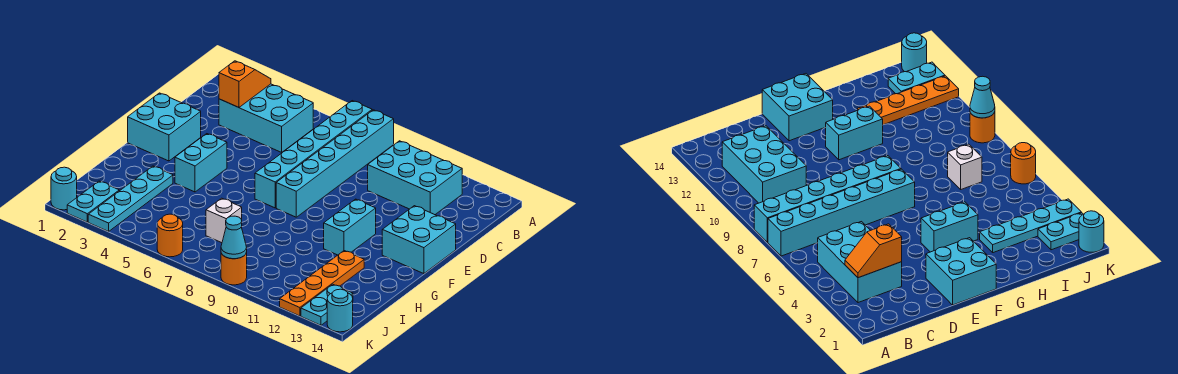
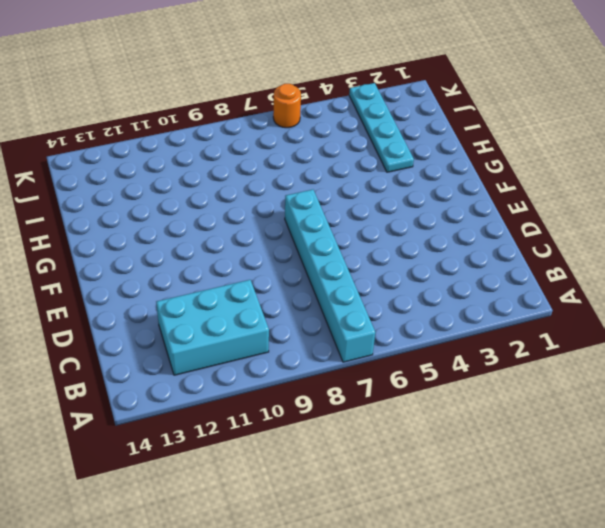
none -> cyan brick A8:F8 level 1
none -> cyan brick B3:C5 level 1
none -> cyan brick E1:F2 level 1

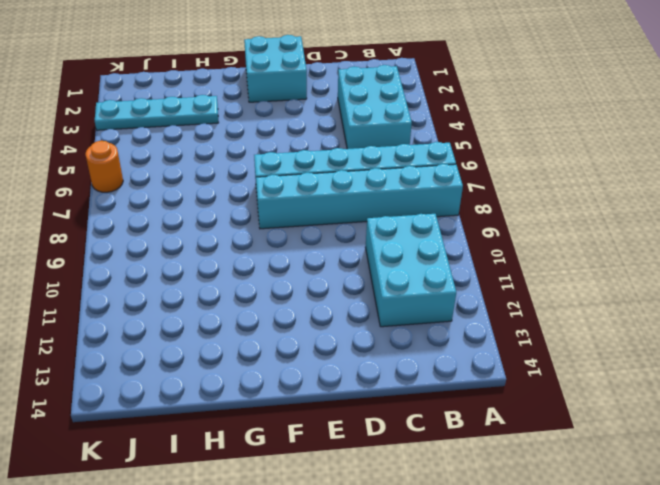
none -> cyan brick E13:F14 level 1
none -> cyan brick F4:G4 level 1
none -> cyan brick F11:G11 level 1

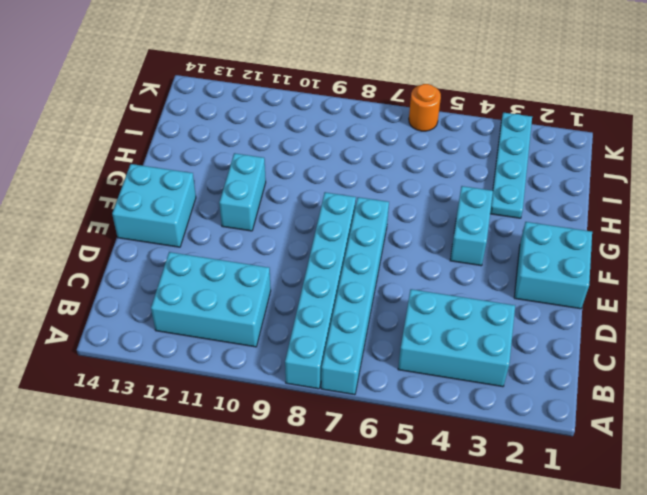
none -> orange plate H12:K12 level 1
none -> white brick I7 level 1
none -> cyan plate J2:K2 level 1

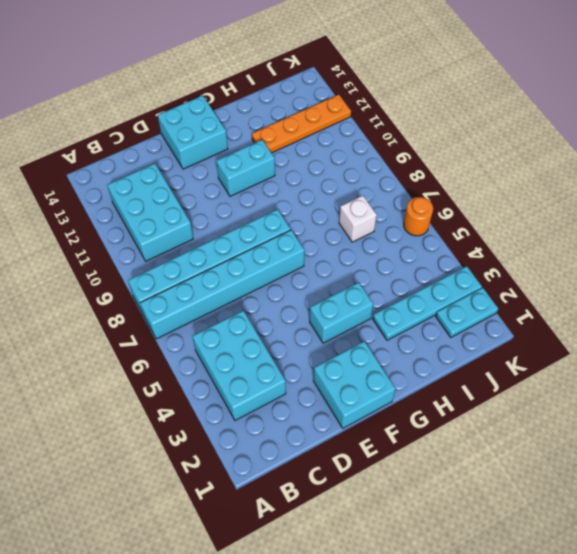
none -> cyan plate J13:K13 level 1
none -> cyan round brick K1 level 1
none -> orange round brick K9 level 1

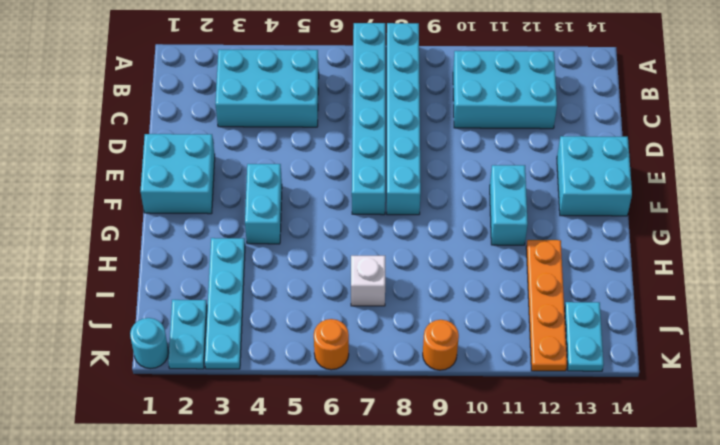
none -> cyan round brick K14 level 1
none -> orange slope B3:C3 level 2 top C
none -> cyan cone K9 level 2

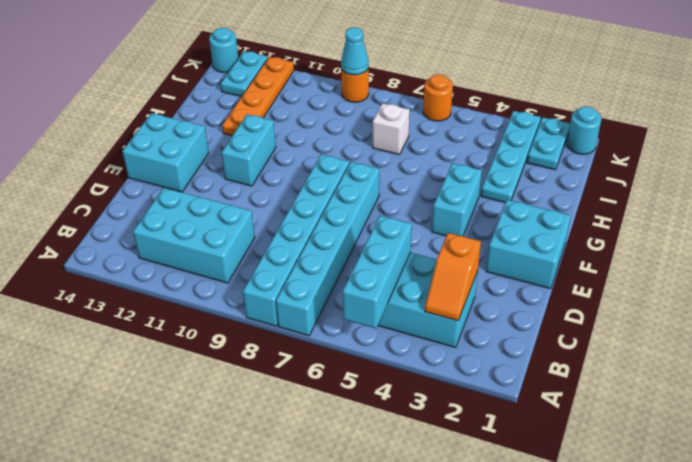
cyan brick A5:C5 level 2 -> none

